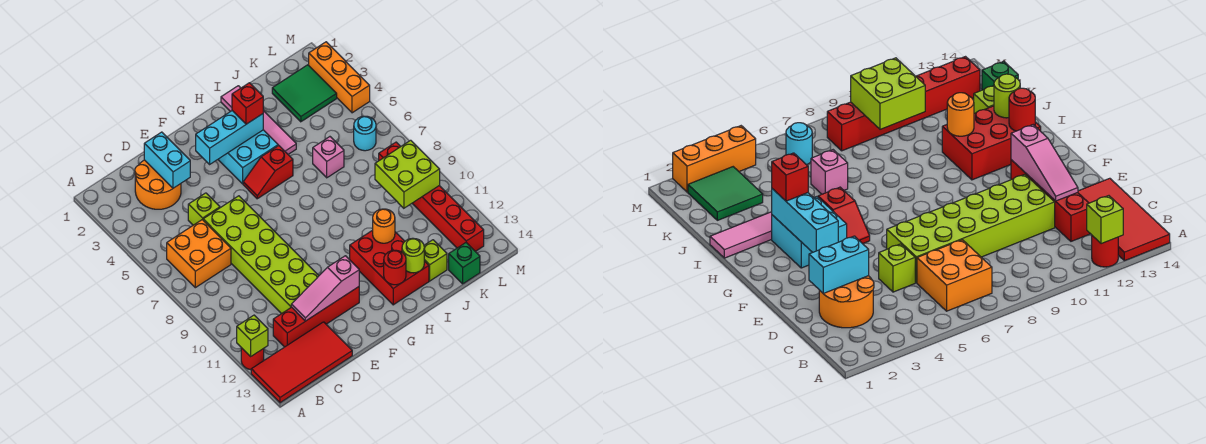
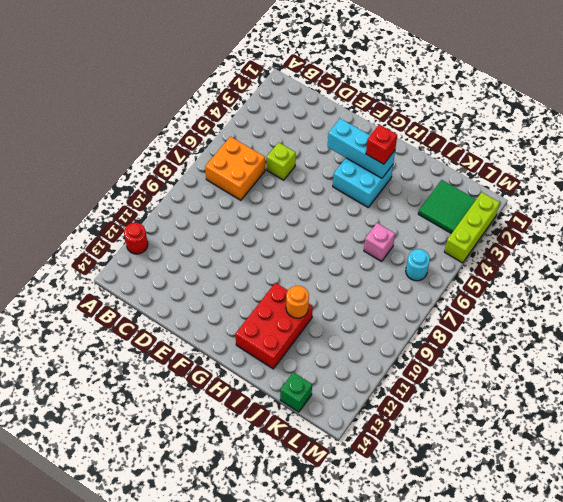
lime brick M2:M4 level 1 -> orange brick M2:M4 level 1
none -> red tile A13:D14 level 1
none -> orange round brick C2:D3 level 1
none -> red brick C12:F12 level 1

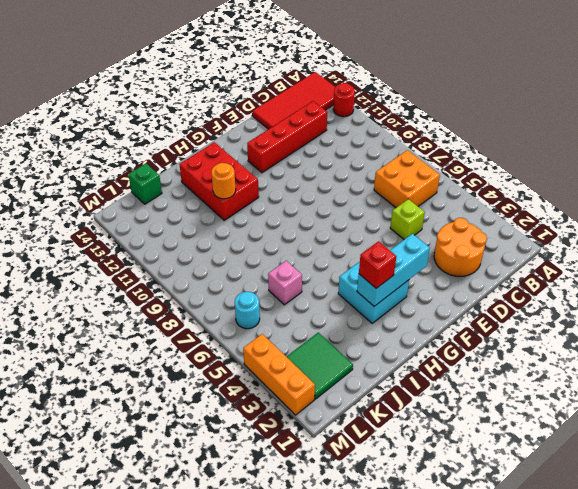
none -> lime brick D6:E11 level 1
none -> red slope G5:H5 level 1 top H
none -> pink tile I1:I4 level 1

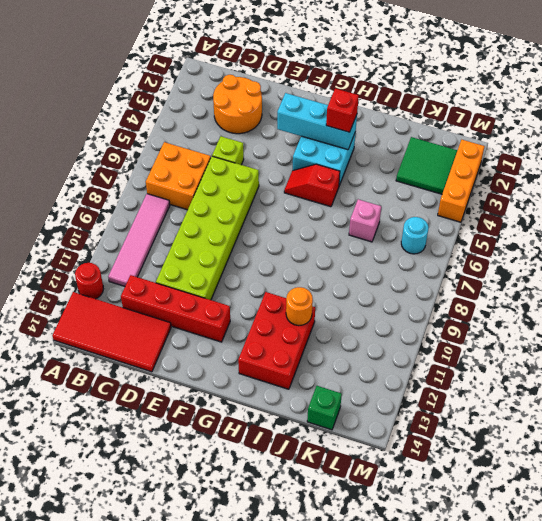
pink tile B8:B11 level 1 -> pink tile I1:I4 level 1
none -> lime brick J13 level 1
none -> red brick L8:L13 level 1
none -> lime brick A12 level 2

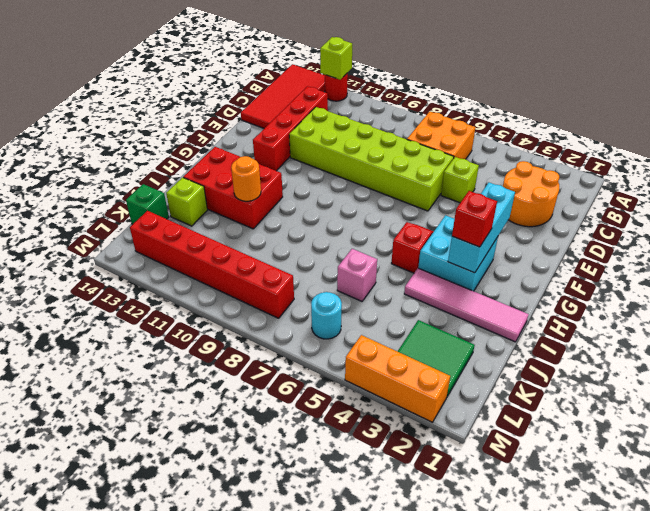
none -> cyan brick D2:D3 level 2
none -> pink slope D12:F12 level 2 top F
none -> red round brick H13 level 2

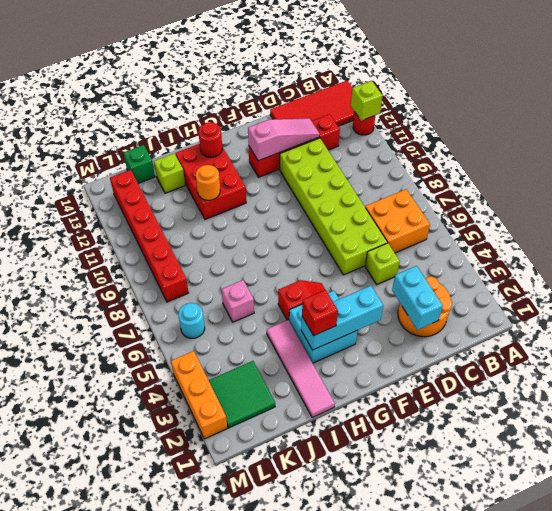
none -> lime round brick I13 level 2
none -> lime brick K9:L10 level 2

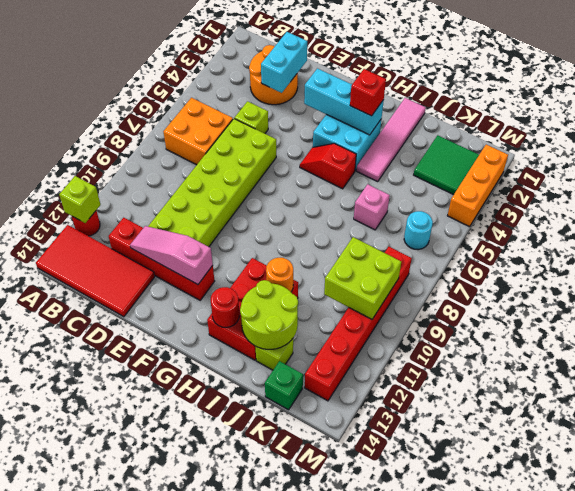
lime round brick I12:J13 level 2 -> lime round brick I13 level 2

